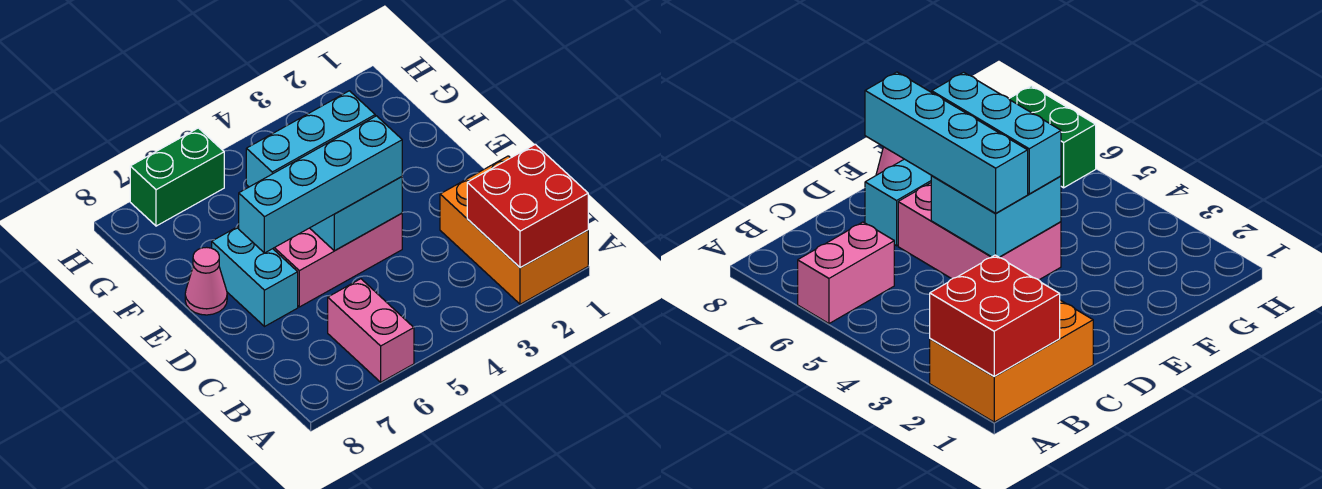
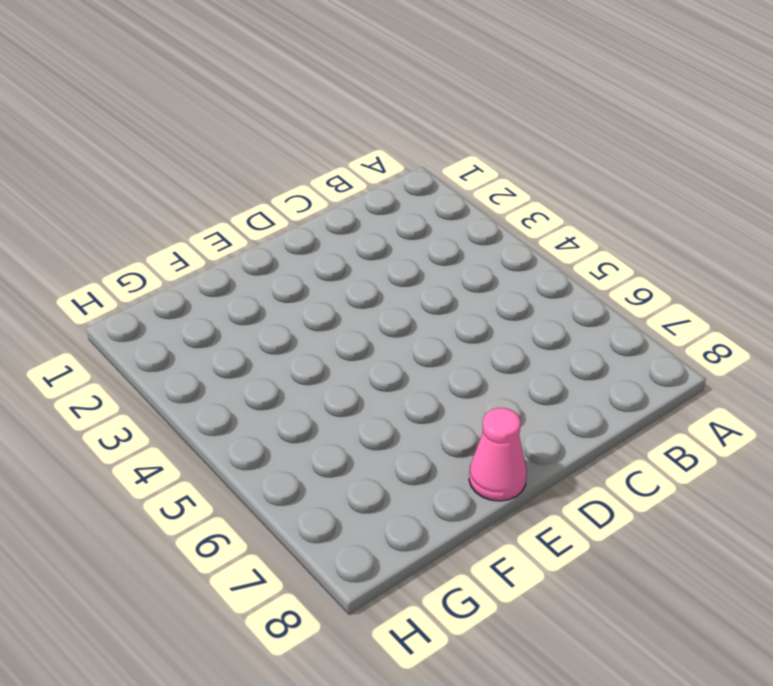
none -> orange brick A1:C2 level 1
none -> pink brick A6:B6 level 1

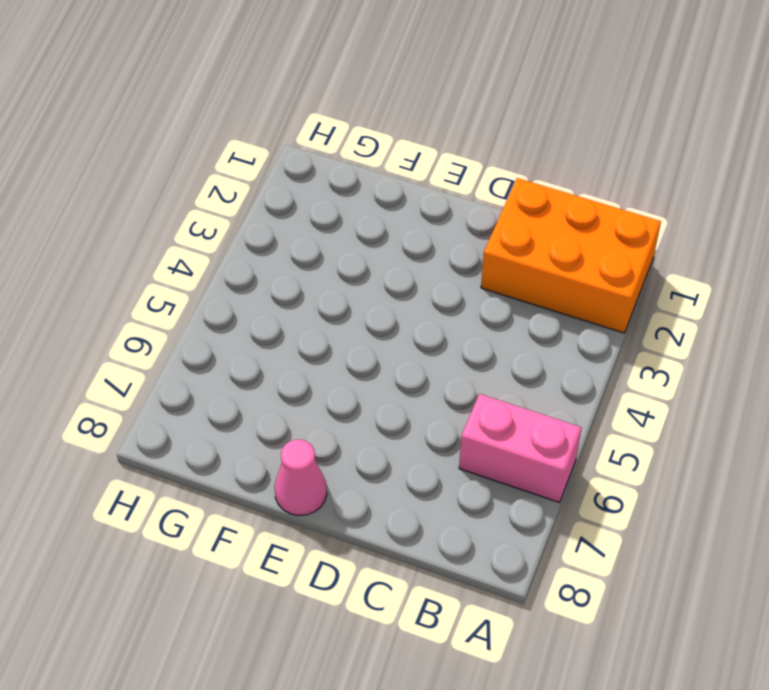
none -> pink brick D4:E6 level 1
none -> cyan brick D7:E7 level 1

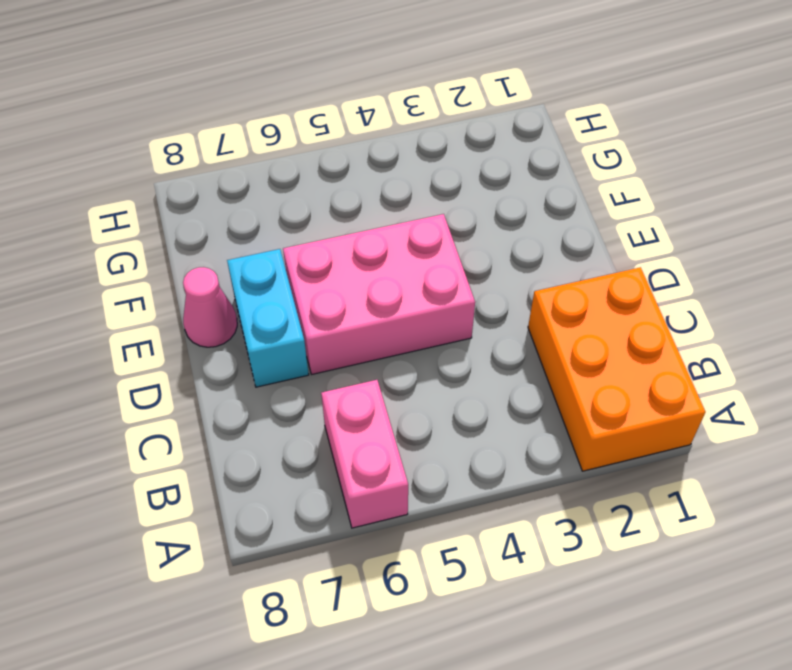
none -> green brick H6:H7 level 1
none -> red brick A1:B2 level 2

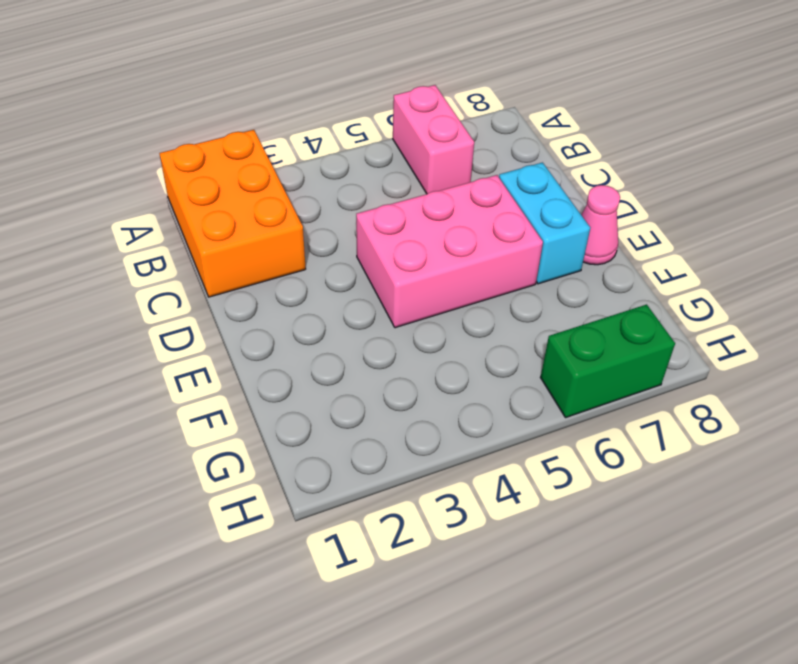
none -> red brick A1:B2 level 2
none -> cyan brick D4:E5 level 2

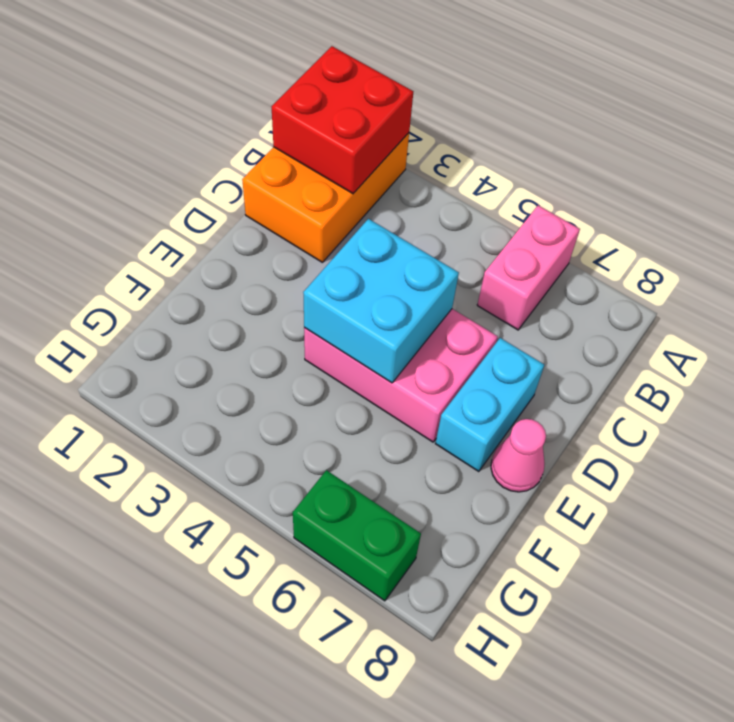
none -> cyan brick D4:D7 level 3
none -> cyan brick E4:E6 level 3

